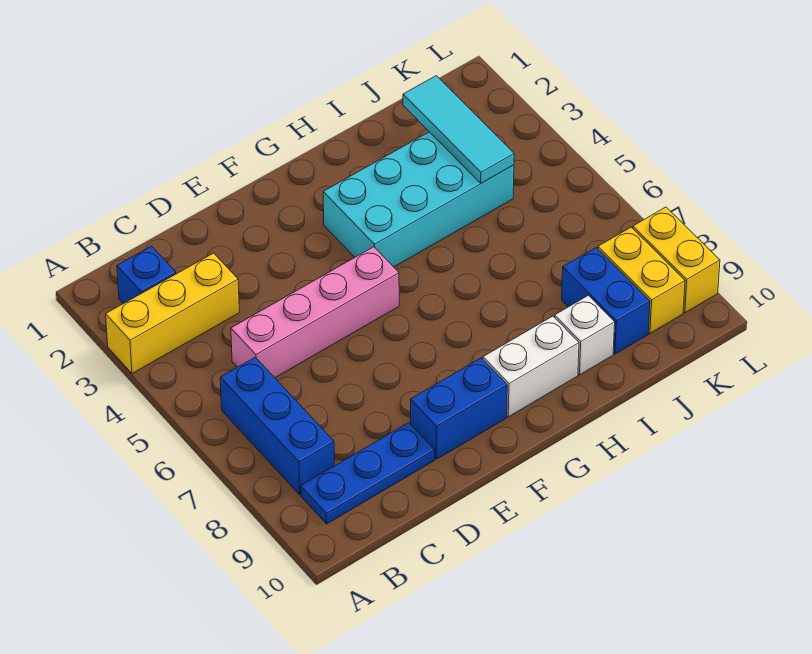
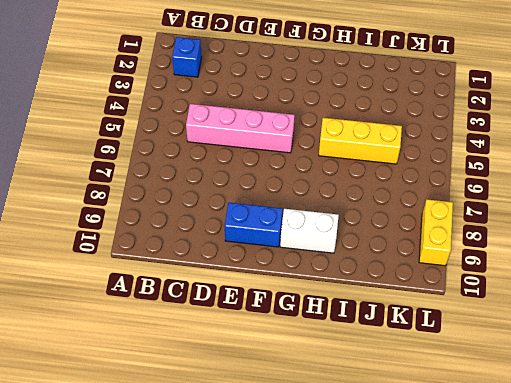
yellow brick H5:J5 level 1 -> yellow brick A3:C3 level 1
none -> blue brick B6:B8 level 1
none -> blue plate B9:D9 level 1
none -> cyan brick G3:J4 level 1

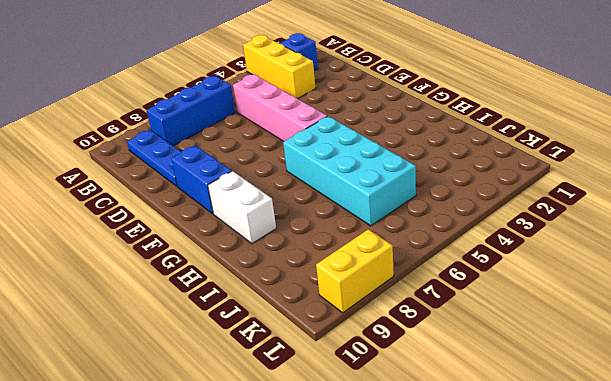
cyan brick G5:J6 level 1 -> cyan brick G3:J4 level 1
none -> white brick I9 level 1
none -> blue brick J8:J9 level 1
none -> yellow brick K8:K9 level 1

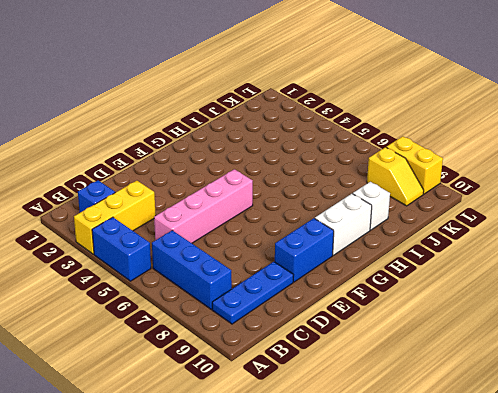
blue brick A4:A5 level 1 -> blue brick J8:J9 level 1
yellow slope K8:K9 level 1 top 8 -> yellow brick K8:K9 level 1
none -> cyan brick G3:J4 level 1
none -> cyan tile J2:J4 level 2

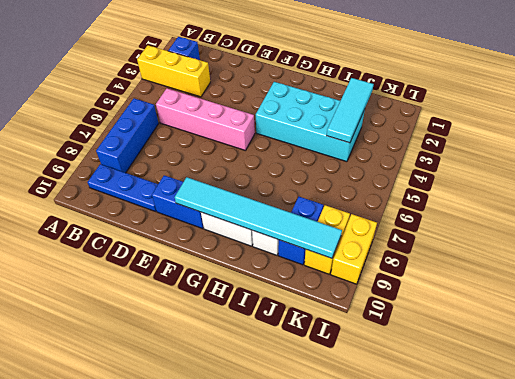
cyan tile F9:K9 level 2 -> none

